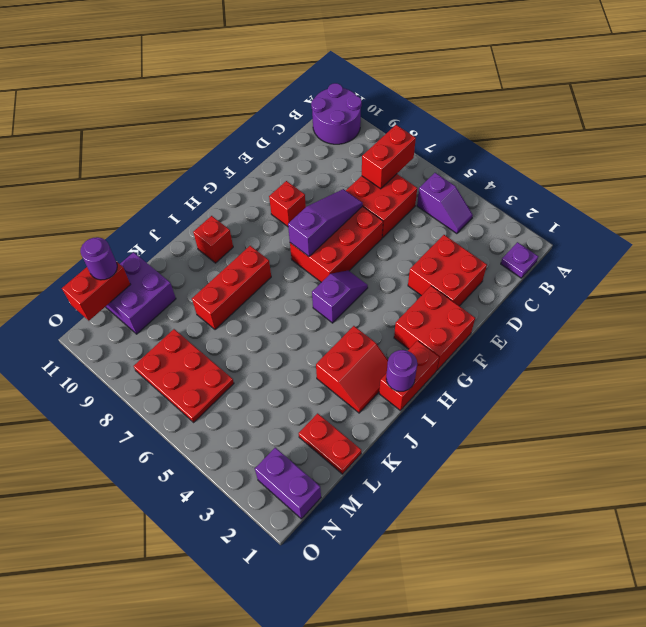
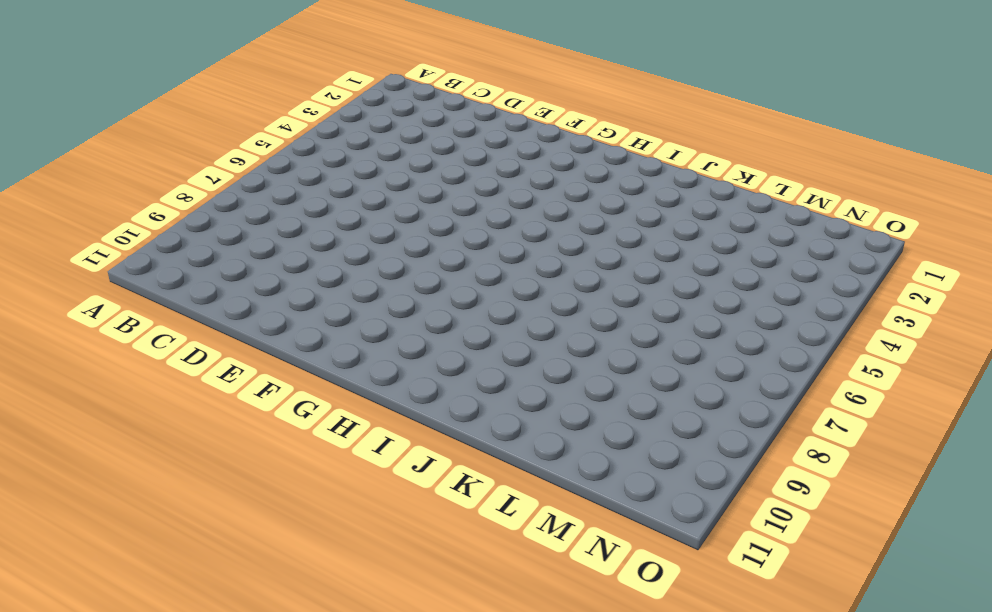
none -> purple round brick A10:B11 level 1
none -> purple plate B1 level 1
none -> purple slope B4:B5 level 1 top 5

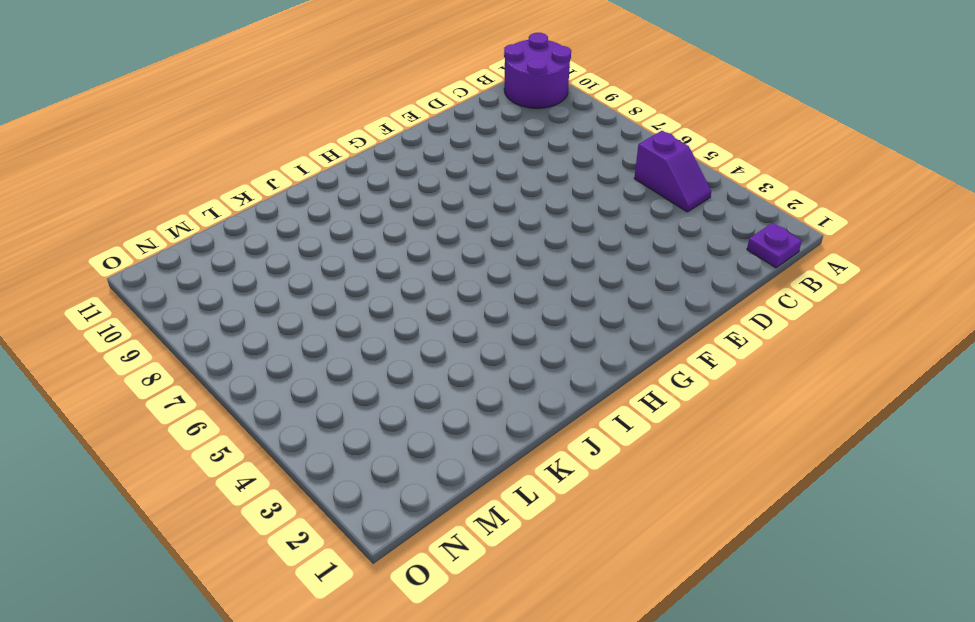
none -> red brick C6:D7 level 1
none -> red brick D2:E3 level 1
none -> red brick E6:G7 level 1

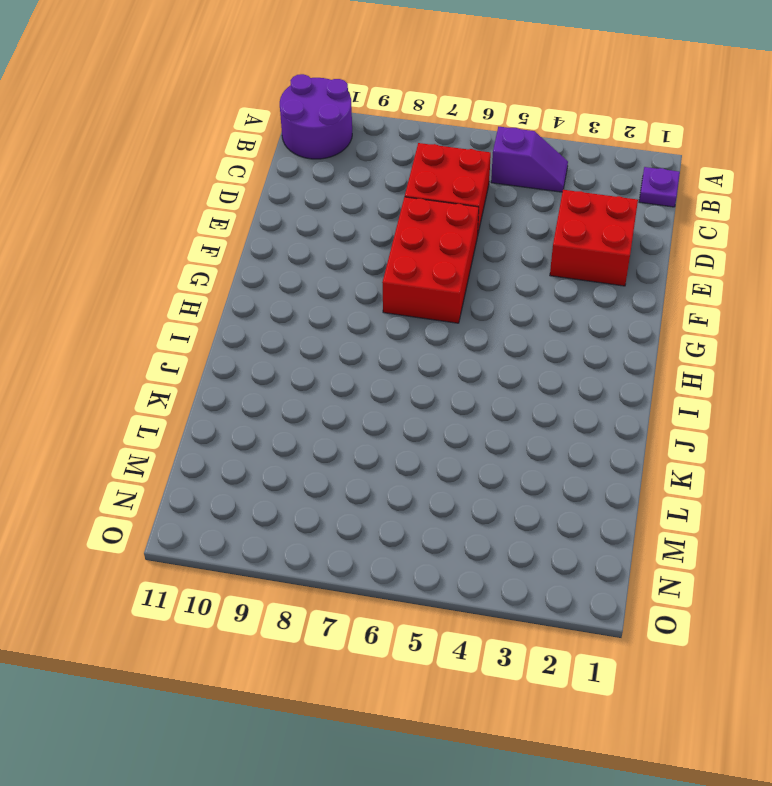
none -> red brick F1:G2 level 1
none -> red brick F9 level 1
none -> purple slope G5:H5 level 1 top H

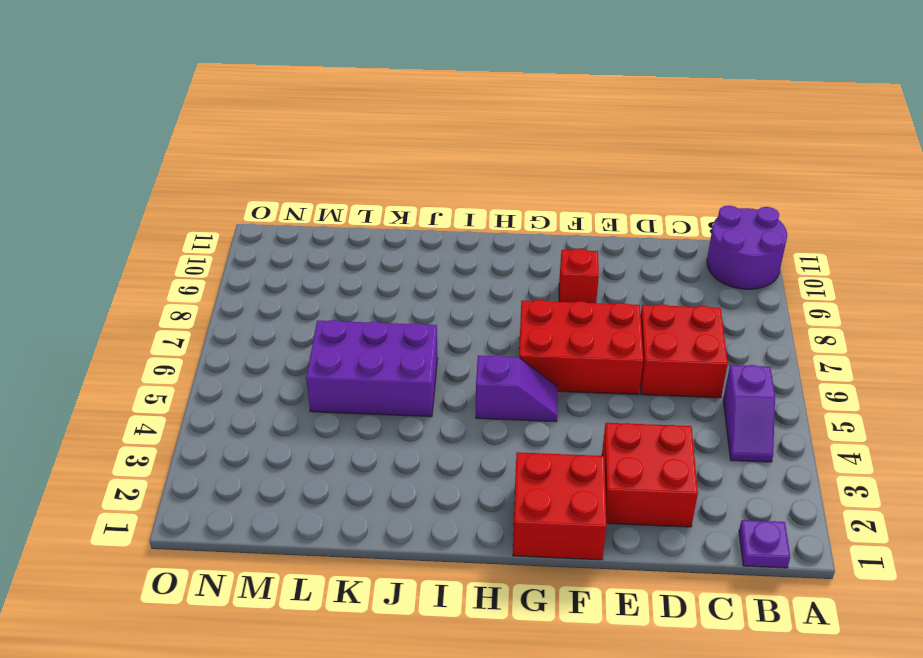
purple brick J5:L6 level 1 -> none
none -> red brick H1:I1 level 1
none -> red slope I2:J3 level 1 top 3
none -> red brick I8:K8 level 1

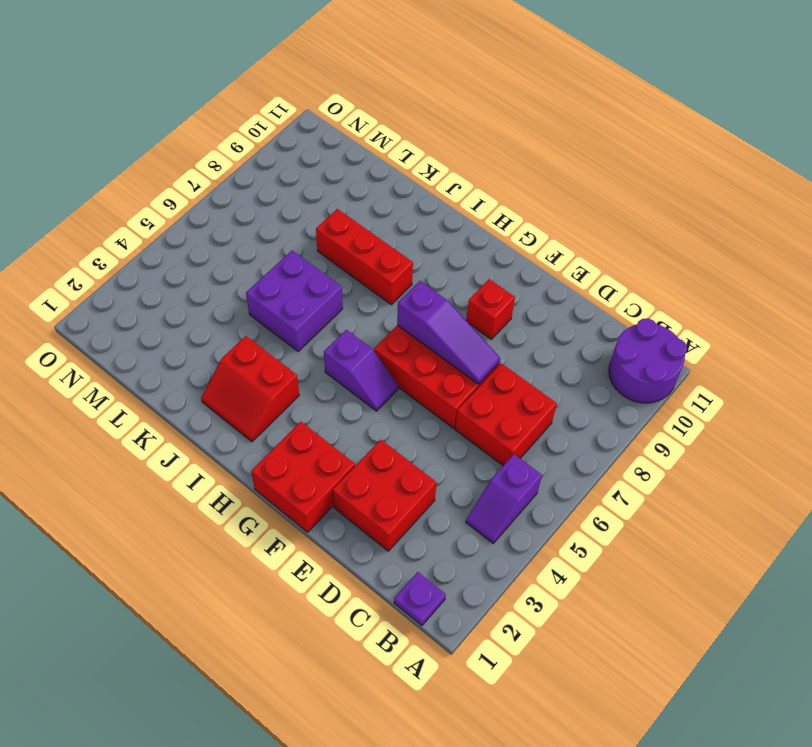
purple brick J5:K6 level 1 -> purple brick L10:M11 level 1
none -> red brick H1:I1 level 1
none -> red brick I10 level 1
none -> red plate L1:L2 level 1

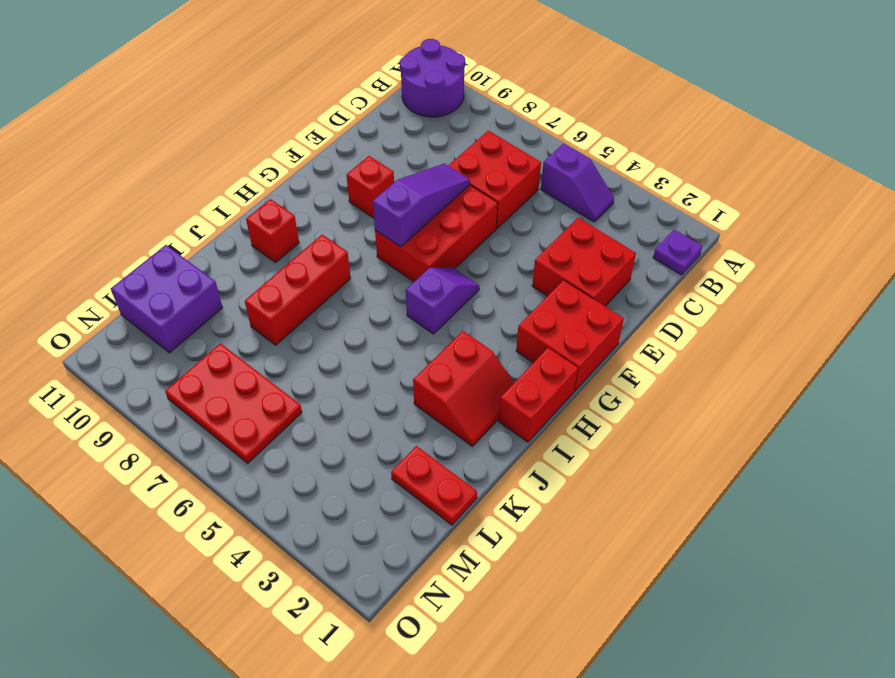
none -> purple brick N1:N2 level 1
none -> red brick B7:C7 level 2
none -> purple round brick I1 level 2

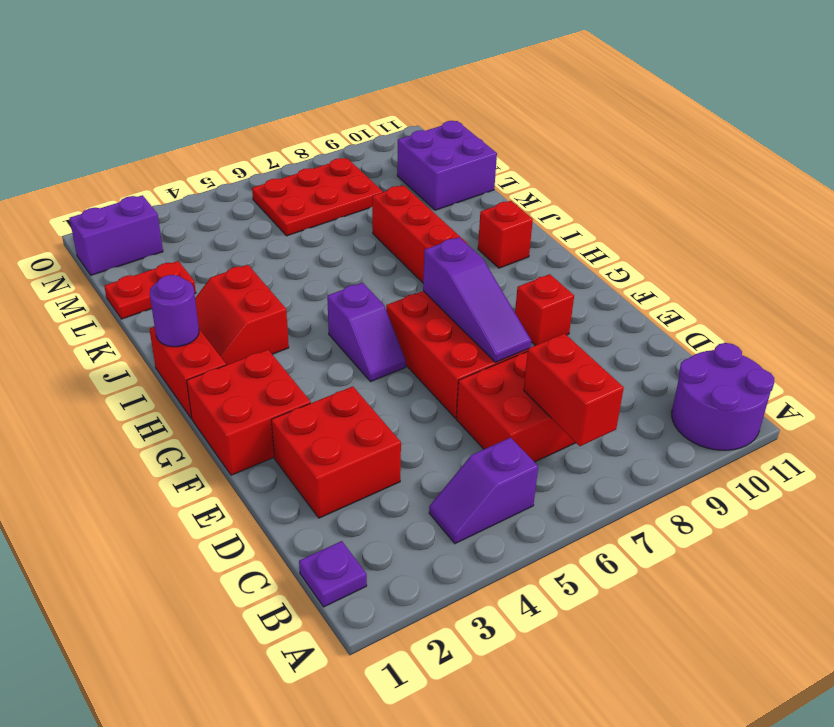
none -> red brick M11:N11 level 2
none -> purple round brick M11 level 3

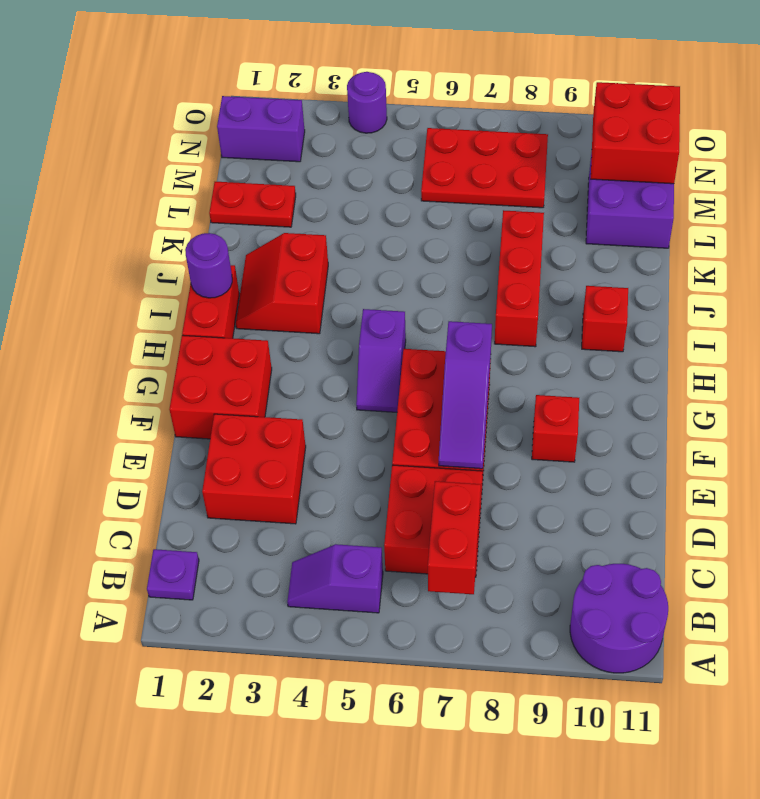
red brick M10:N11 level 2 -> red brick M11:N11 level 2
purple round brick O4 level 1 -> purple round brick M11 level 3

